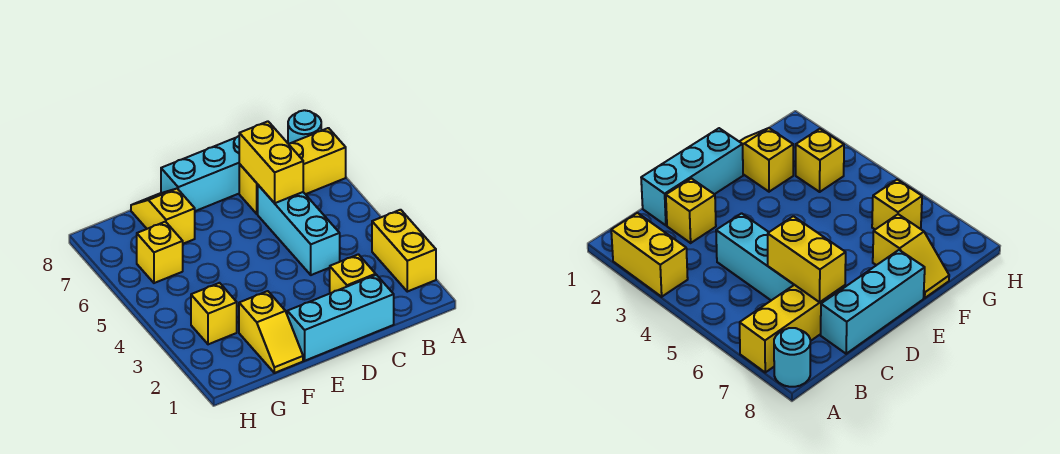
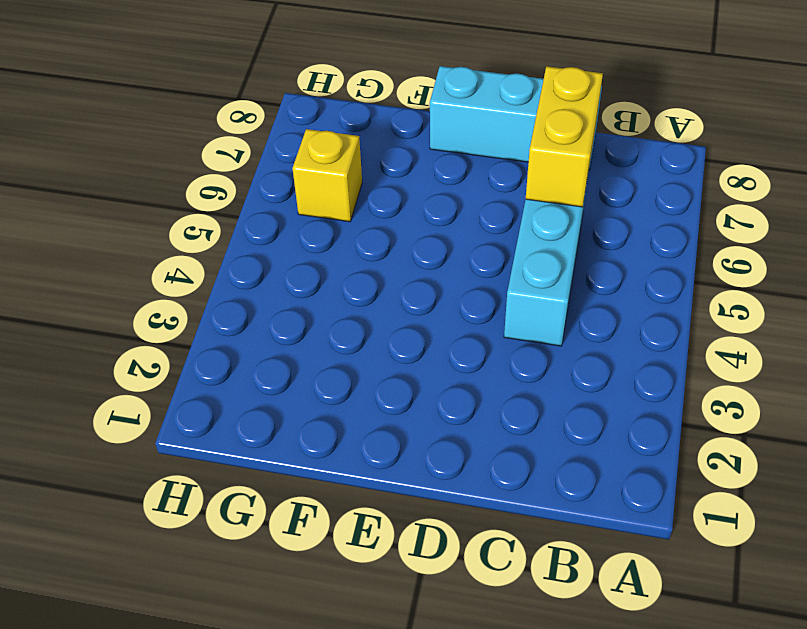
none -> yellow brick A2:A3 level 1
none -> yellow brick A7:C7 level 1
none -> cyan round brick A8 level 1

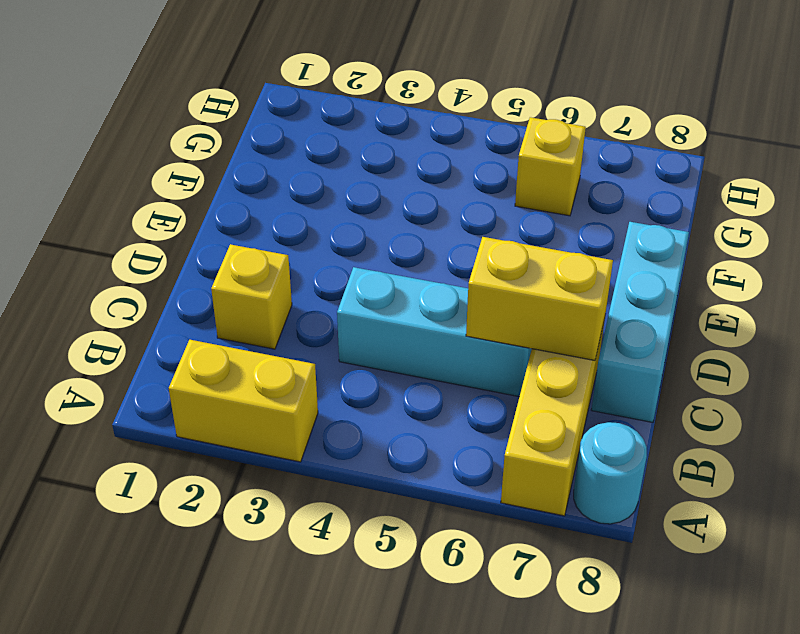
none -> cyan brick C1:E1 level 1
none -> yellow slope F1:F2 level 1 top 2
none -> yellow slope F7:F8 level 1 top 7

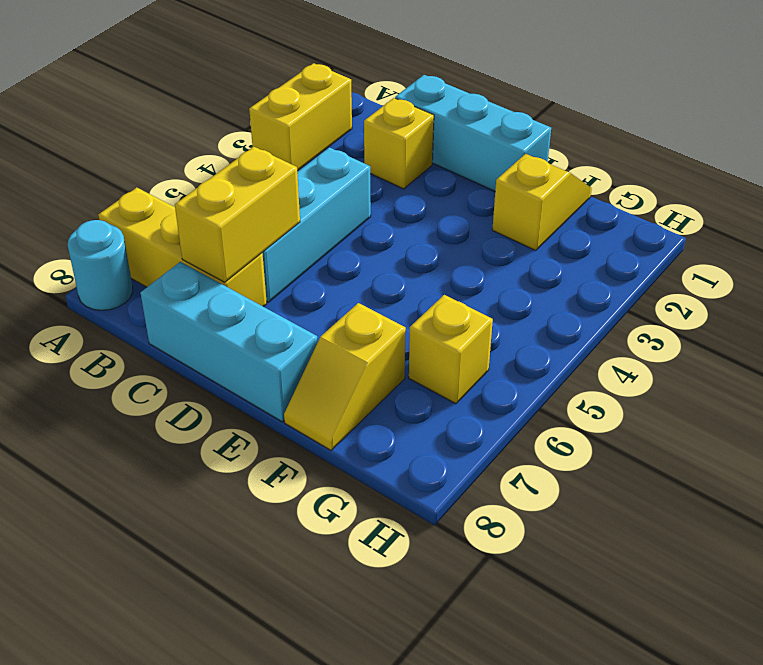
none -> yellow brick G3 level 1

